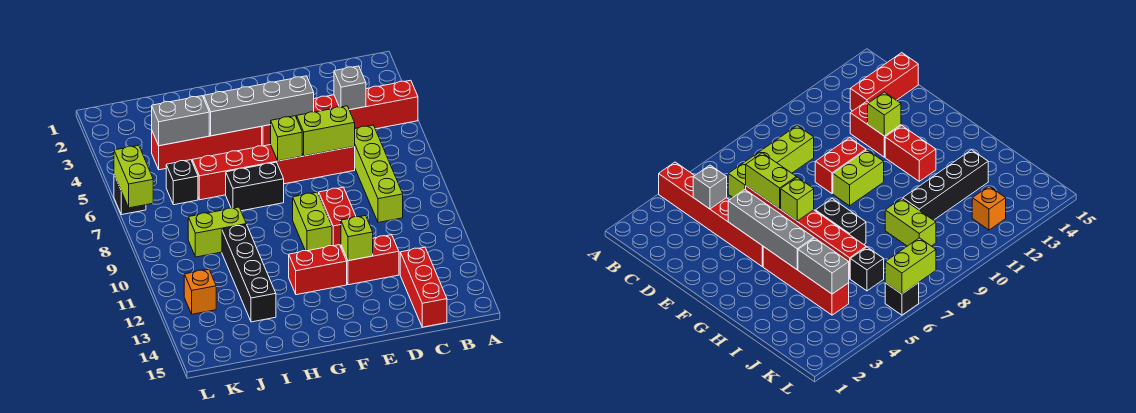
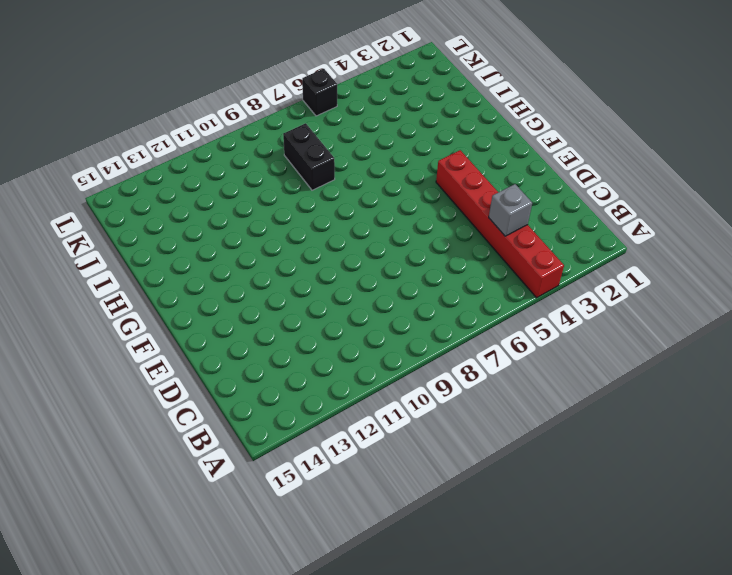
black brick I8:J8 level 1 -> black brick G7:H7 level 1
none -> lime brick C6:C9 level 1
none -> red brick C13:C15 level 1
none -> red brick D6:I6 level 1

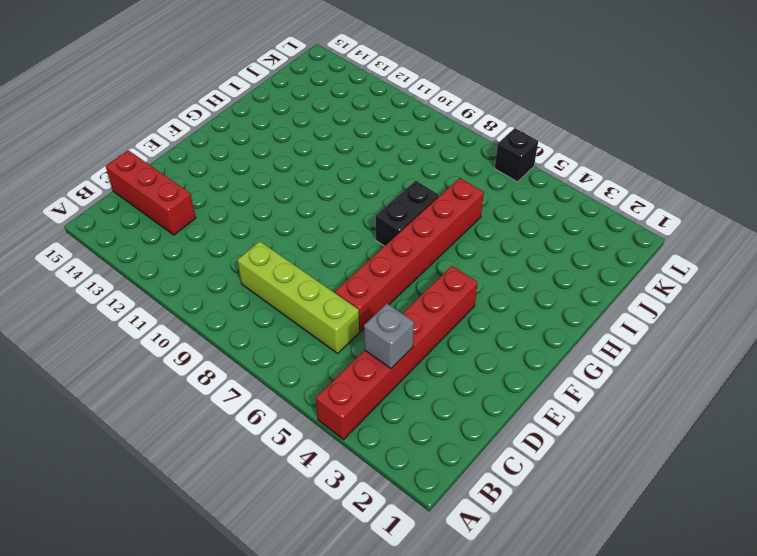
none -> red brick D12:E12 level 1
none -> red brick E9:E10 level 1
none -> lime brick F9:F10 level 1

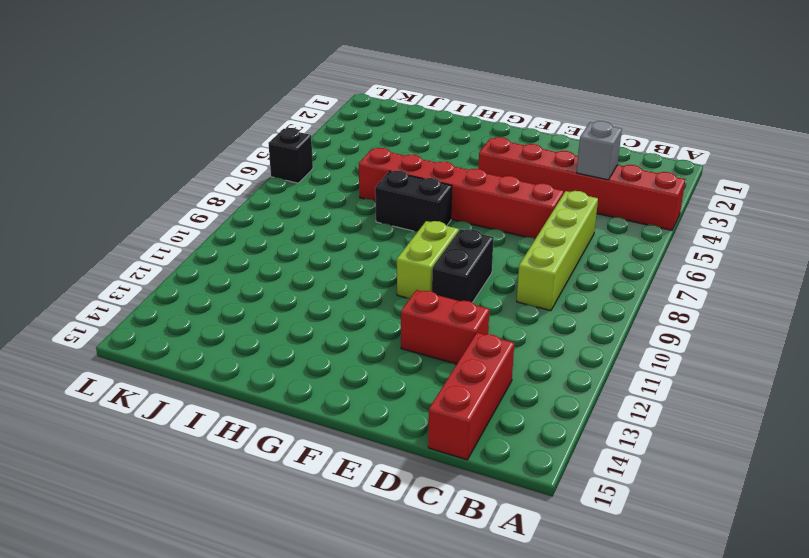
black brick E9:E10 level 1 -> red brick E9:E10 level 1
none -> red brick F12:G12 level 1
none -> red brick G4:J4 level 1
none -> lime brick I9:J9 level 1

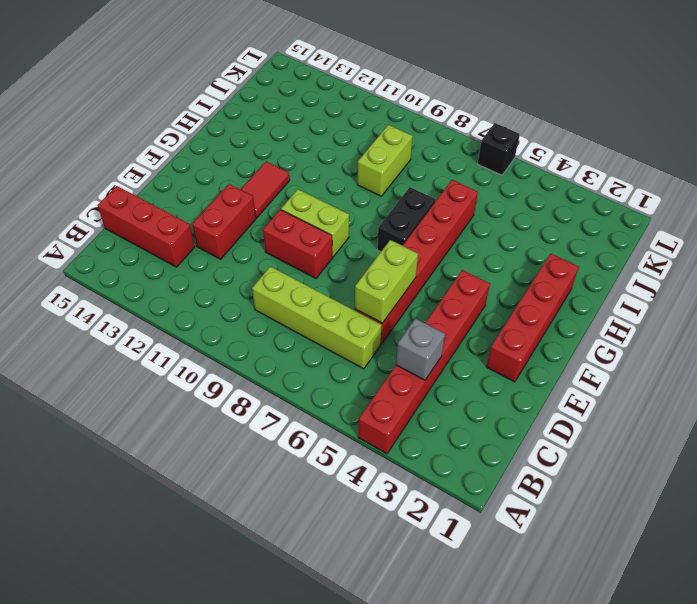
red brick E2:H2 level 1 -> red brick G4:J4 level 1
red tile F12:G12 level 1 -> red brick F12:G12 level 1
none -> black brick I10:I13 level 1
none -> black brick J6 level 1
none -> orange brick K12 level 1

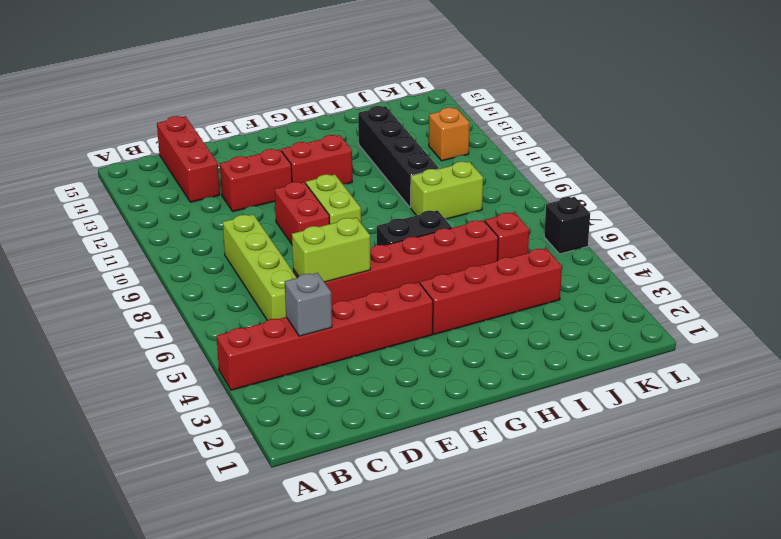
red brick J6 level 1 -> black brick J6 level 1
none -> grey brick E4:H4 level 2
none -> lime brick E12 level 2
none -> lime brick F6 level 2

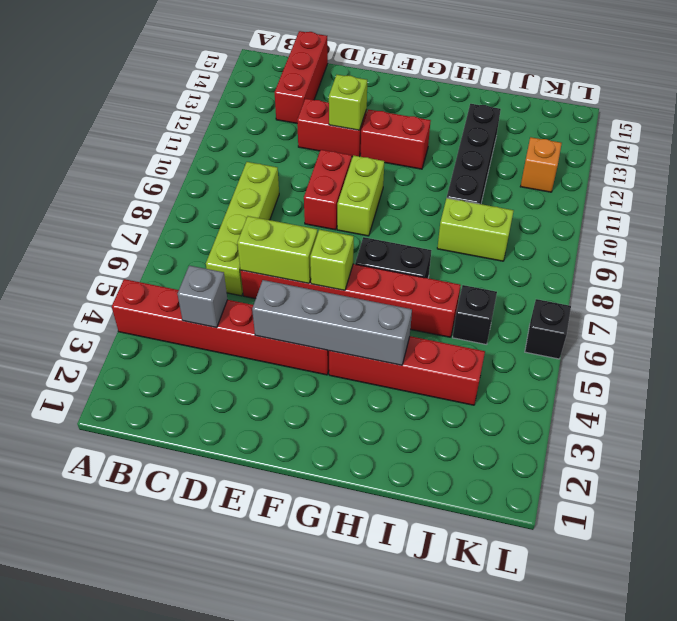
none -> grey brick I4:J4 level 2
none -> lime brick L6:L7 level 2

